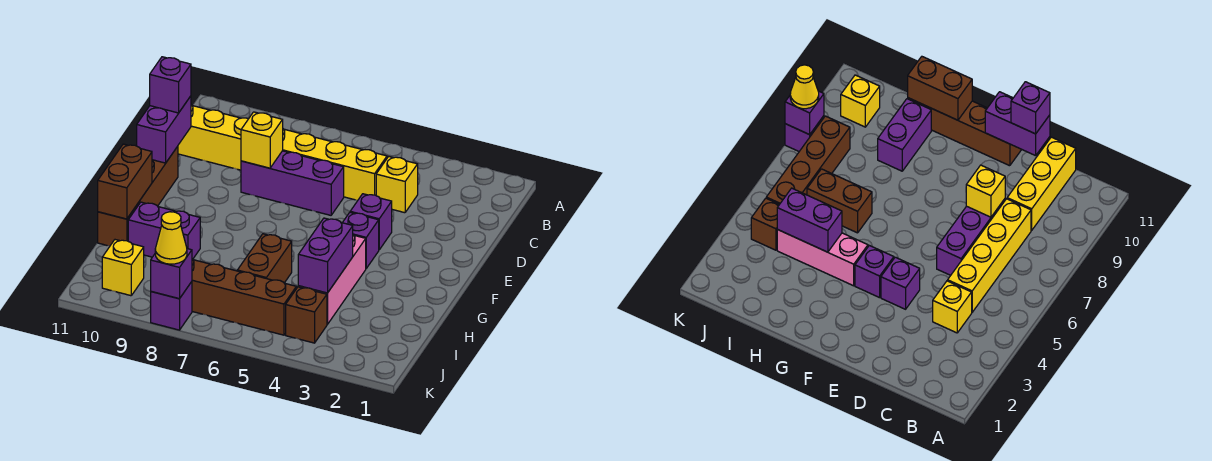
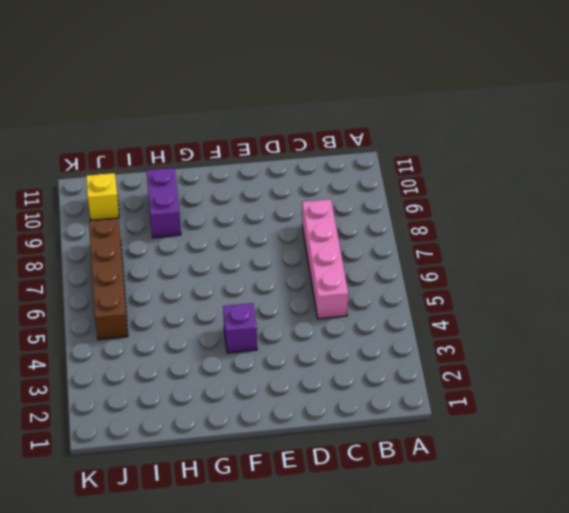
pink brick C5:C8 level 1 -> yellow brick C5:C8 level 1
none -> yellow brick C4 level 1
none -> yellow brick C9:C11 level 1
none -> purple brick D6:D8 level 1

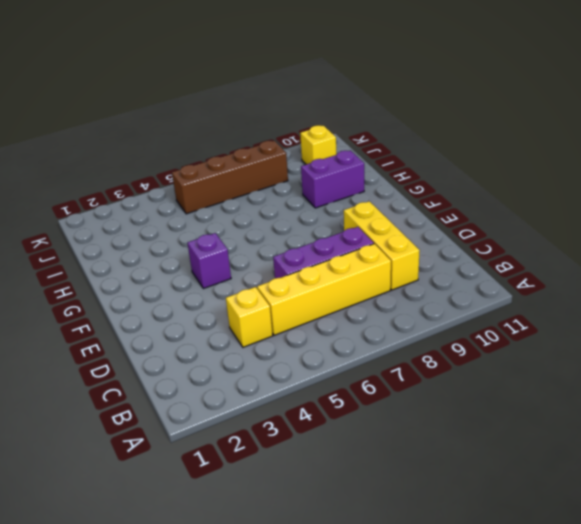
yellow brick C9:E9 level 1 -> yellow brick C9:C11 level 1
none -> purple brick E4 level 1
none -> brown brick E11:H11 level 1
none -> pink brick G4:I4 level 1

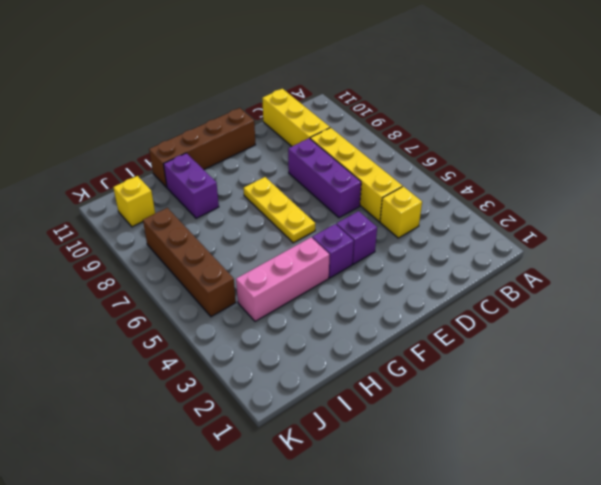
yellow plate F6:F8 level 1 -> none
none -> brown brick H6:I6 level 1
none -> brown brick J4 level 1
none -> purple brick K8 level 1

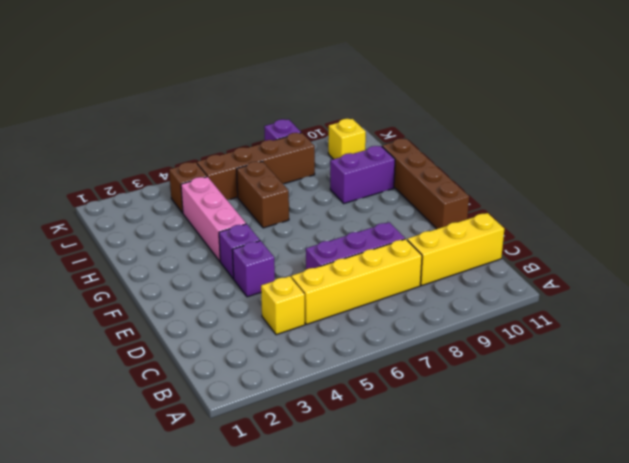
none -> yellow brick D8 level 2
none -> purple brick D11:E11 level 2
none -> brown brick G11:H11 level 2

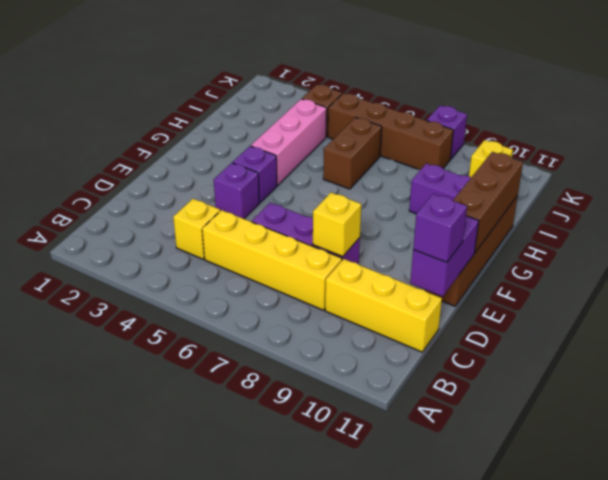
brown brick F11:H11 level 2 -> brown brick G11:H11 level 2
none -> purple brick H4:I4 level 2
none -> purple brick K8 level 2
none -> yellow cone K8 level 3

